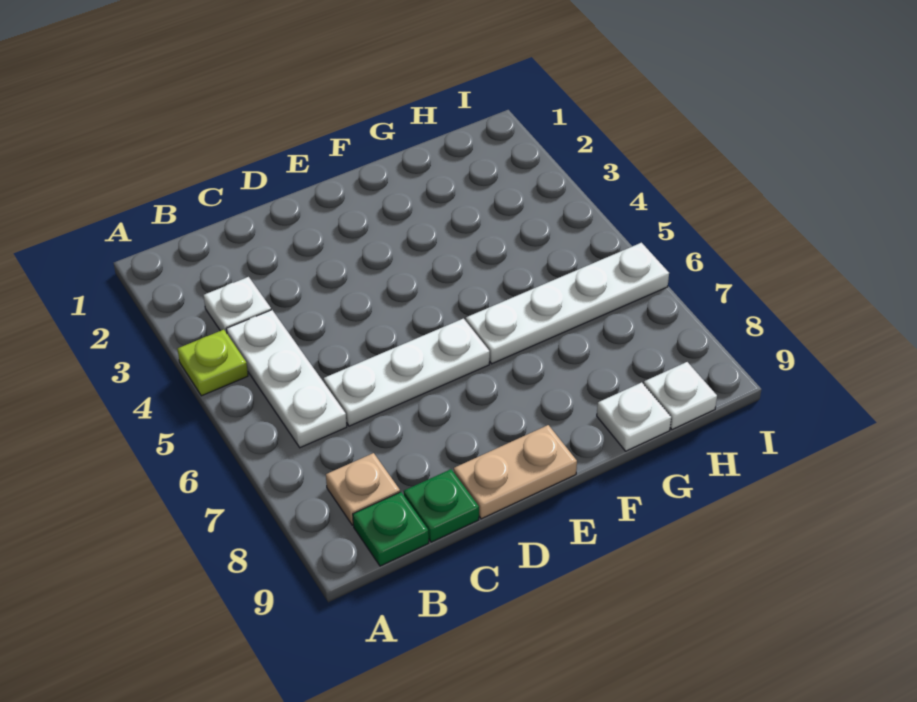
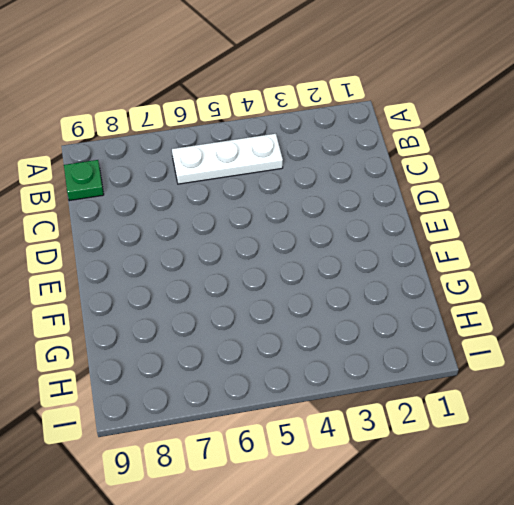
none -> lime plate A4 level 1
none -> white plate B3 level 1

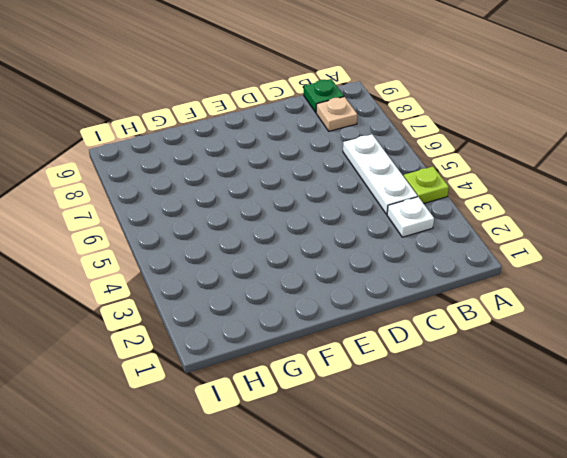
none -> white plate C6:E6 level 1
none -> green plate C9 level 1

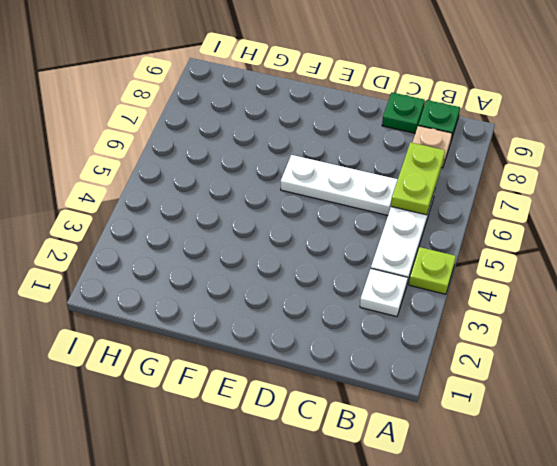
lime plate B6:B7 level 2 -> none
none -> tan plate D9:E9 level 1
none -> white plate F6:I6 level 1

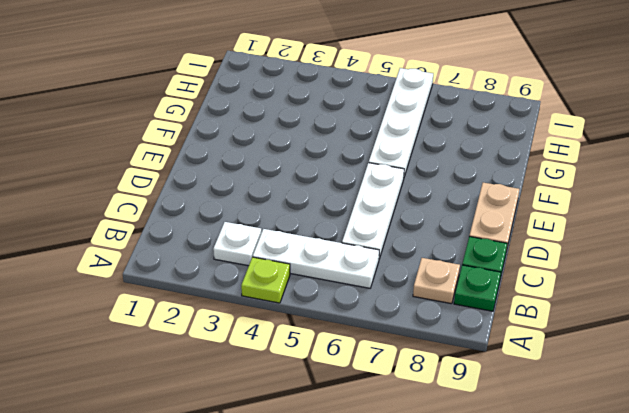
none -> white plate G9 level 1
none -> white plate H9 level 1

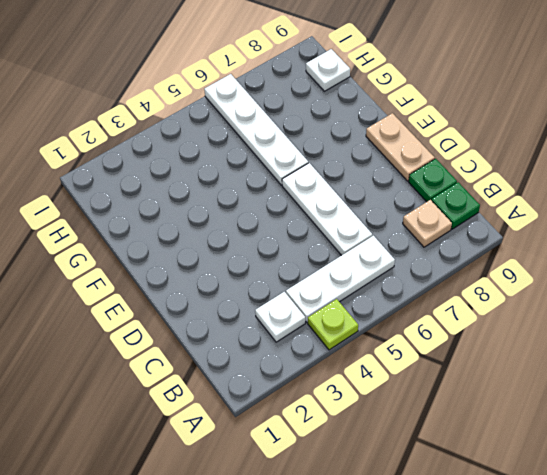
none -> white plate G9 level 1

